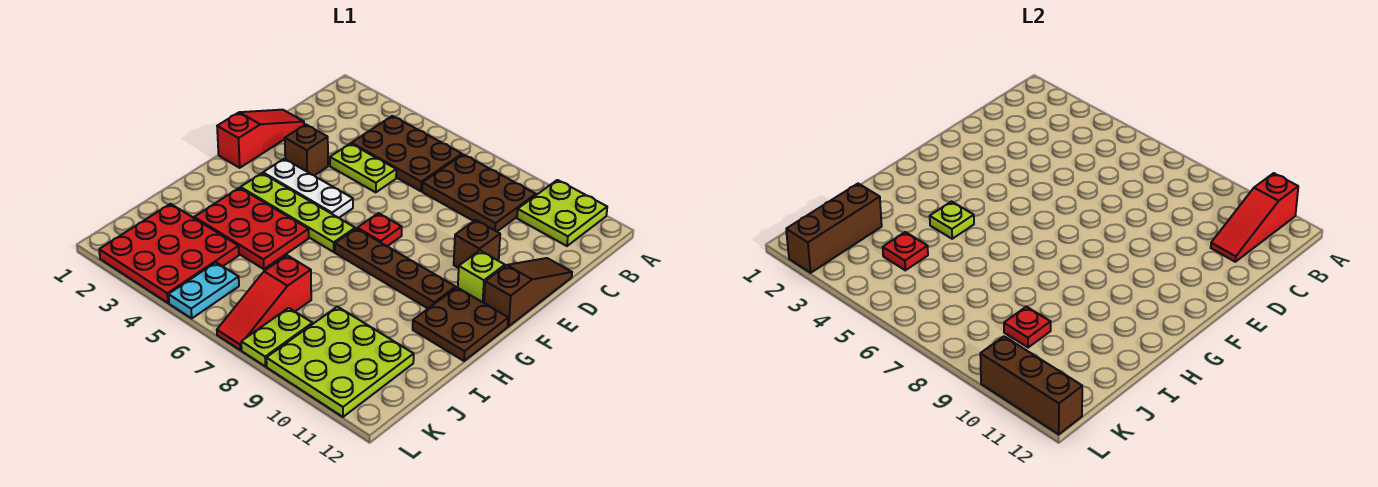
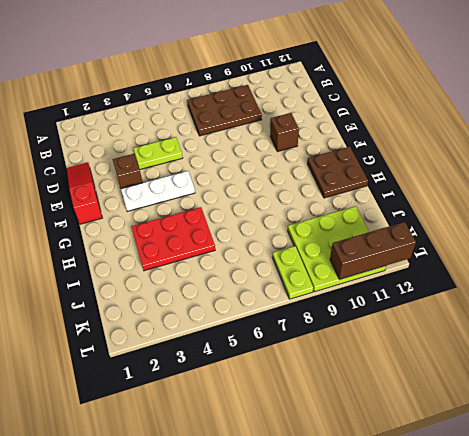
none -> lime plate A10:B11 level 1
none -> brown plate B4:C6 level 1
none -> brown slope D12:F12 level 1 top F

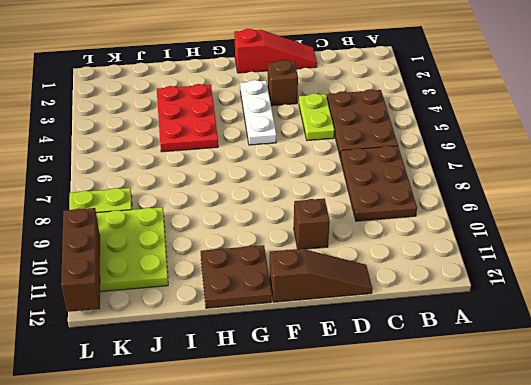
none -> lime plate A10:B11 level 1
none -> red plate F7 level 1
none -> lime brick F11 level 1

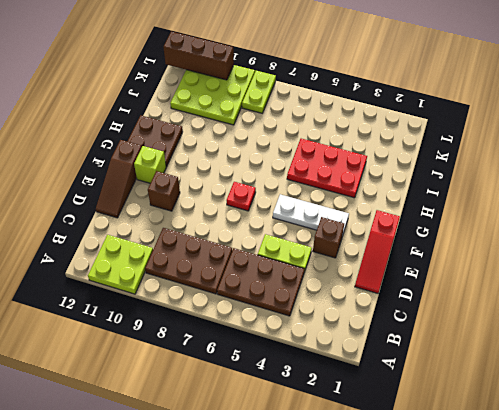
none -> lime plate G3:G6 level 1
none -> brown plate G7:G10 level 1
none -> red plate J2:L4 level 1

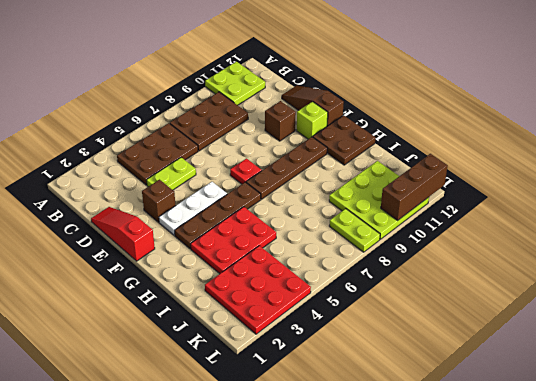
brown plate G3:G6 level 1 -> lime plate G3:G6 level 1
none -> red slope J7:L7 level 1 top J
none -> cyan plate K5:L5 level 1
none -> red slope A11:C11 level 2 top A

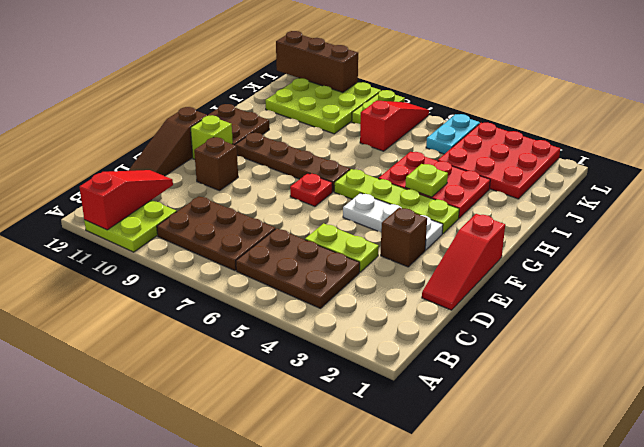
none -> brown brick J2:L2 level 2
none -> red plate J4 level 2
none -> red plate J9 level 2

